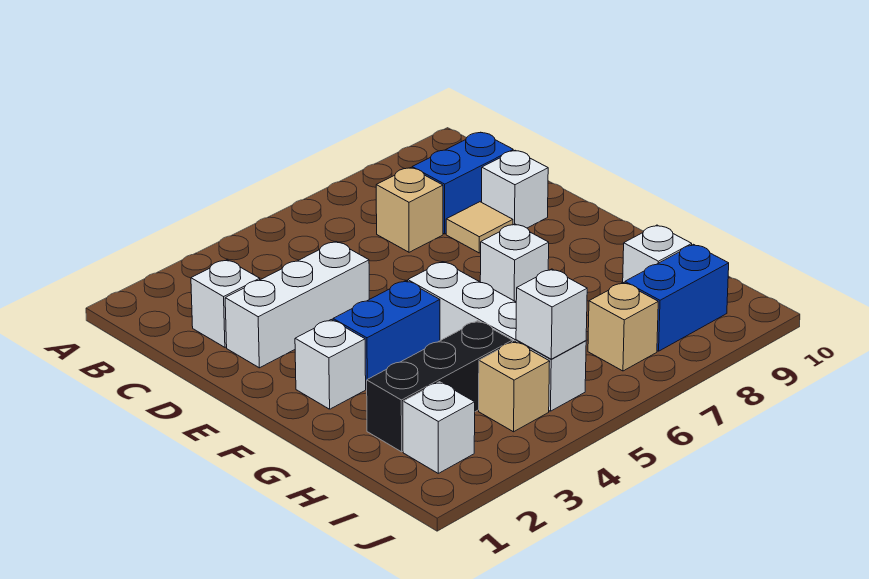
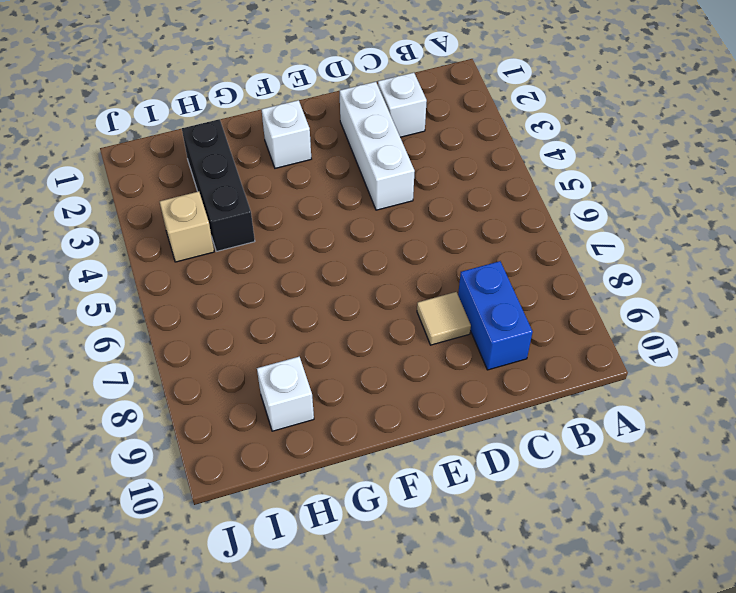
none -> tan brick C7 level 1
none -> white brick D9 level 1
none -> blue brick F3:F4 level 1

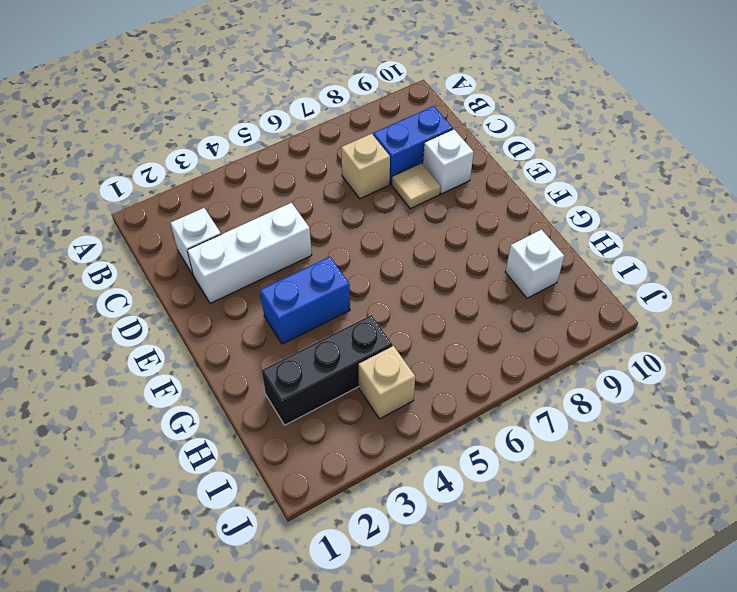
none -> white brick F2 level 1
none -> white brick F5:I5 level 1
none -> white brick F7 level 1

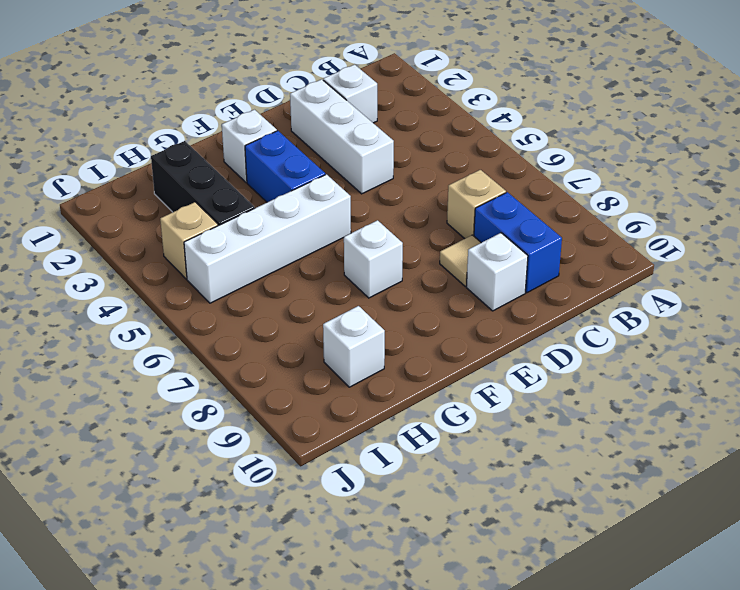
none -> white brick I2 level 1
none -> tan brick I7 level 1
none -> blue brick I8:I9 level 1

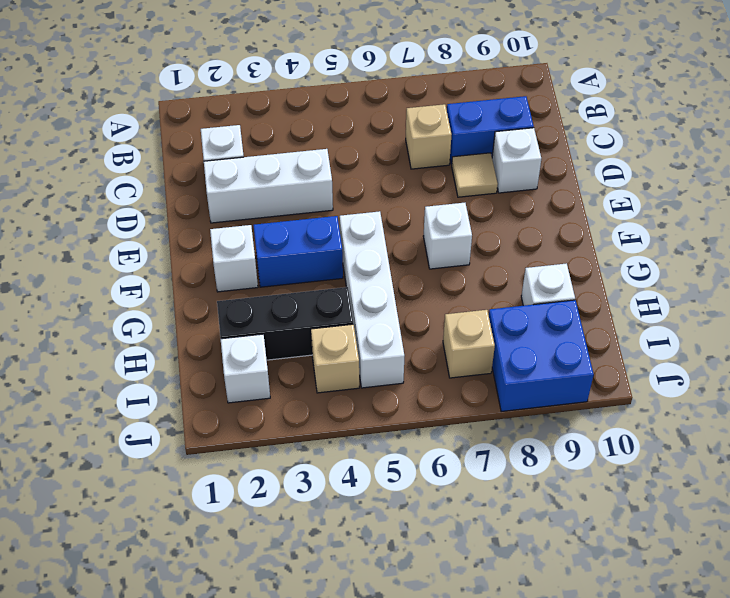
blue brick I8:J9 level 1 -> blue brick I8:I9 level 1
none -> white brick I5 level 2

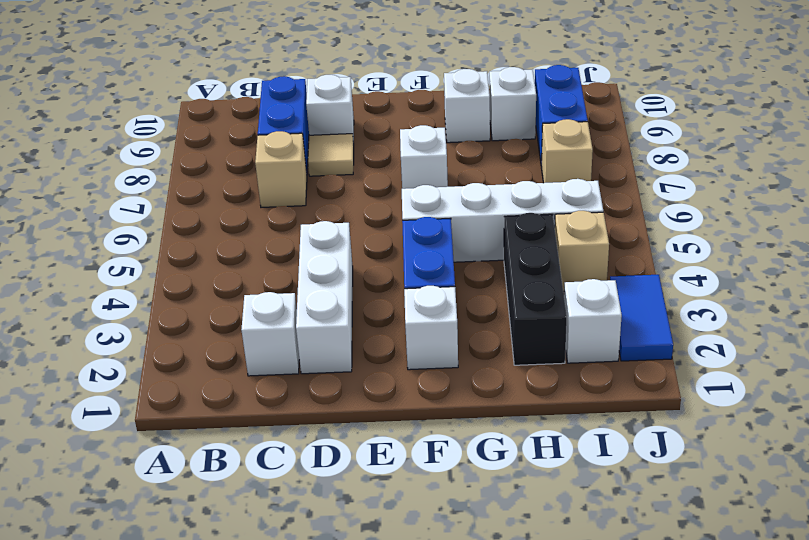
white brick G9 level 1 -> white brick I5 level 2
blue tile J2:J3 level 1 -> none

